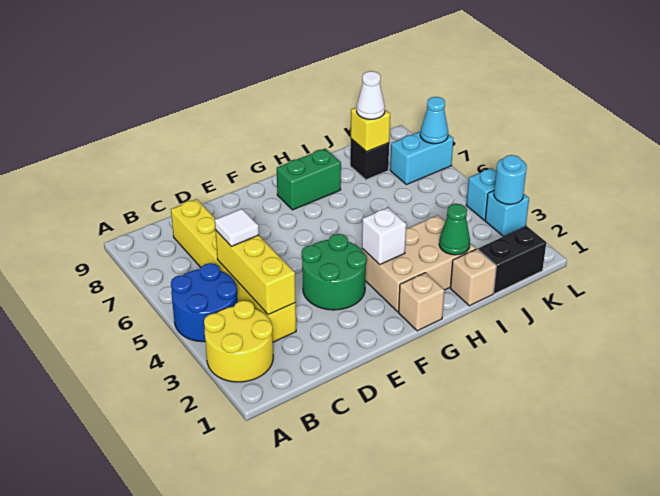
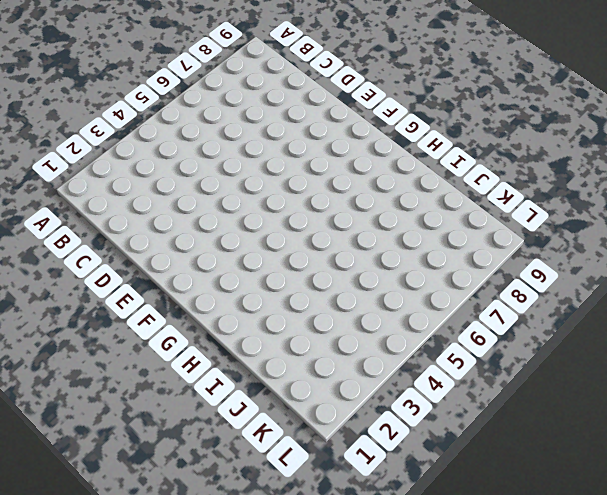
none -> yellow round brick A2:B3 level 1
none -> blue round brick A4:B5 level 1
none -> yellow brick C3:C8 level 1

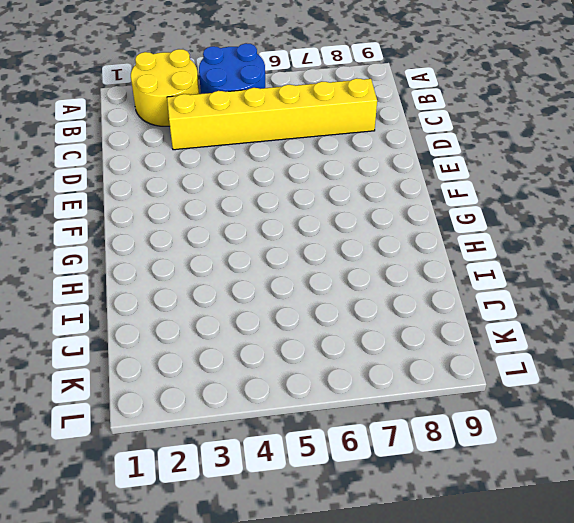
none -> green round brick E3:F4 level 1
none -> tan brick G1 level 1
none -> tan brick G2:I3 level 1

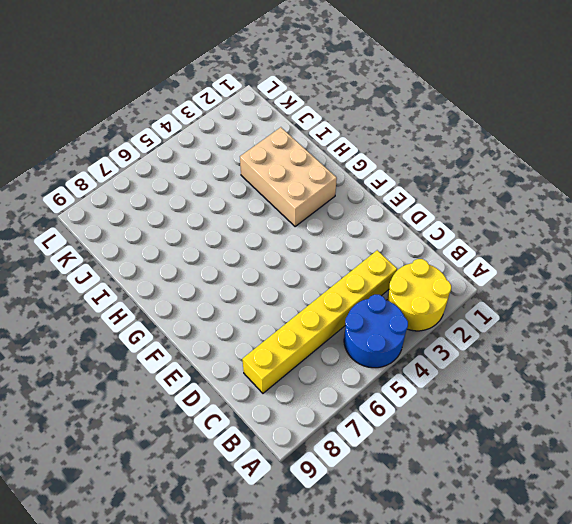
none -> green round brick E3:F4 level 1
none -> tan brick G1 level 1
none -> green brick G8:H8 level 1

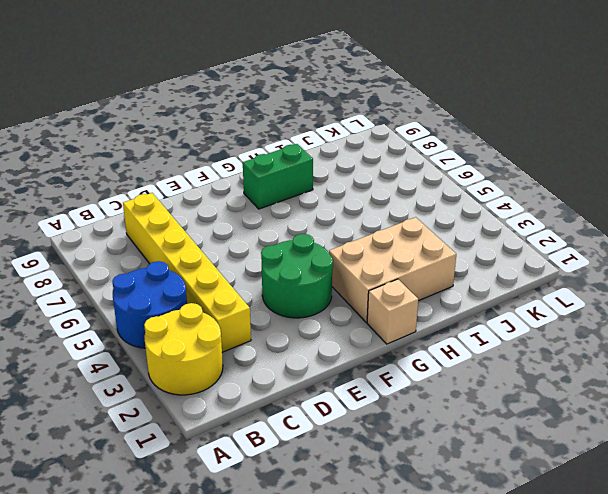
none -> tan brick I1 level 1
none -> black brick J1:K1 level 1
none -> black brick J8 level 1

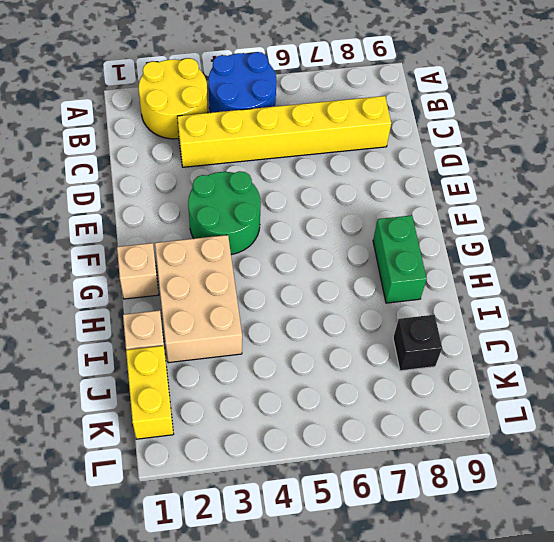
yellow brick J1:K1 level 1 -> black brick J1:K1 level 1
none -> cyan brick K7:L7 level 1
none -> cyan brick L3 level 1
none -> cyan brick L4 level 1

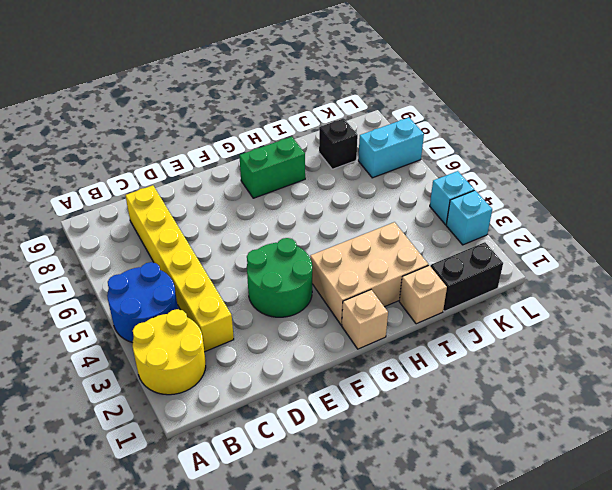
none -> yellow brick C3:C5 level 2
none -> white brick G3 level 2
none -> green cone I2 level 2

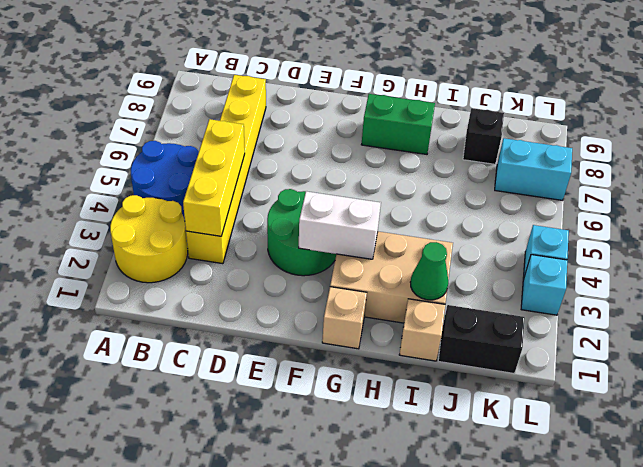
white brick F3:G3 level 2 -> white brick G3 level 2
none -> yellow brick J8 level 2
none -> cyan round brick L3 level 2
none -> cyan cone L7 level 2

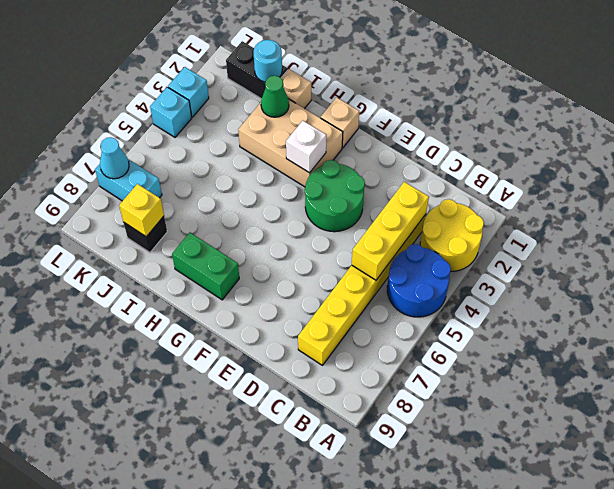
cyan round brick J1 level 2 -> cyan round brick L3 level 2
none -> white tile C5 level 3
none -> white cone J8 level 3

